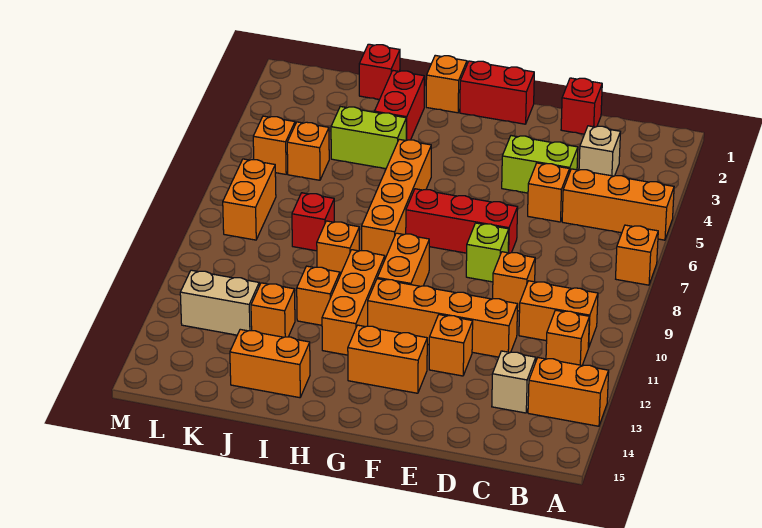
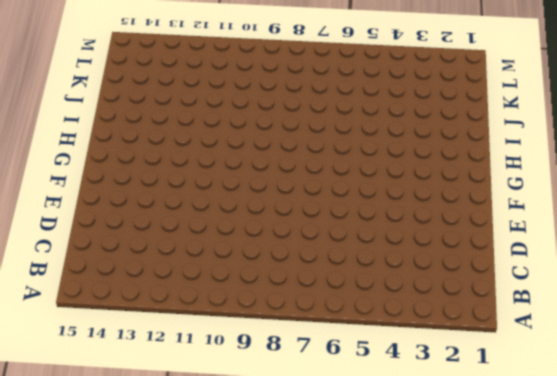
none -> orange brick A5:C5 level 1
none -> orange brick A7 level 1
none -> orange brick A13:B13 level 1
none -> orange brick B10:C10 level 1

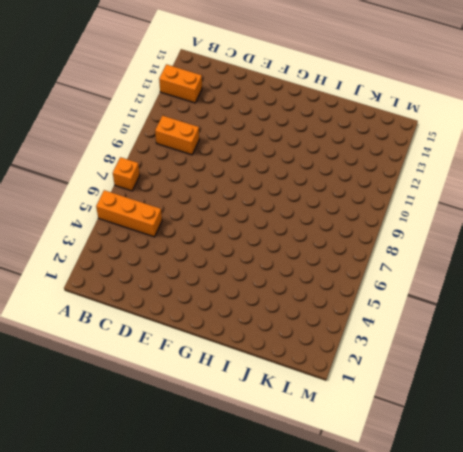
none -> orange brick B11 level 1
none -> tan brick C3 level 1
none -> tan brick C13 level 1
none -> red brick D1 level 1

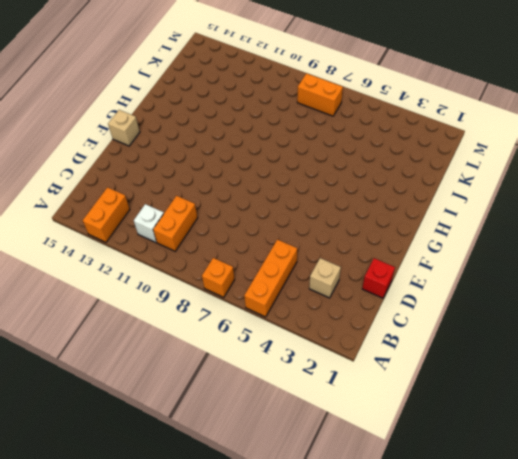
white brick B11 level 1 -> orange brick B11 level 1
tan brick F15 level 1 -> tan brick C13 level 1
none -> lime brick D4:E4 level 1
none -> orange brick D5 level 1
none -> orange brick D9 level 1
none -> orange brick D11:G11 level 1

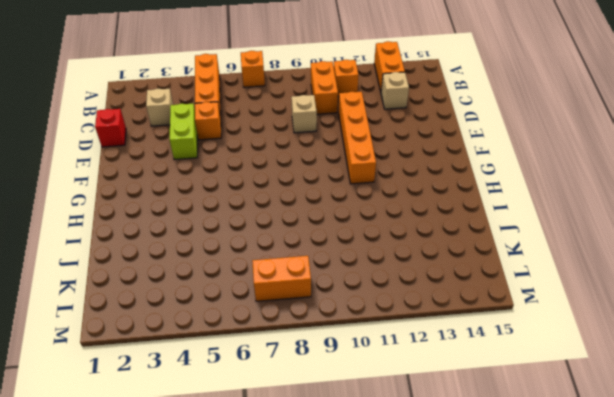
tan brick D9 level 1 -> orange brick D9 level 1
none -> red brick E7:G7 level 1
none -> lime brick E8 level 1
none -> orange brick E12 level 1
none -> red brick F1:G1 level 1

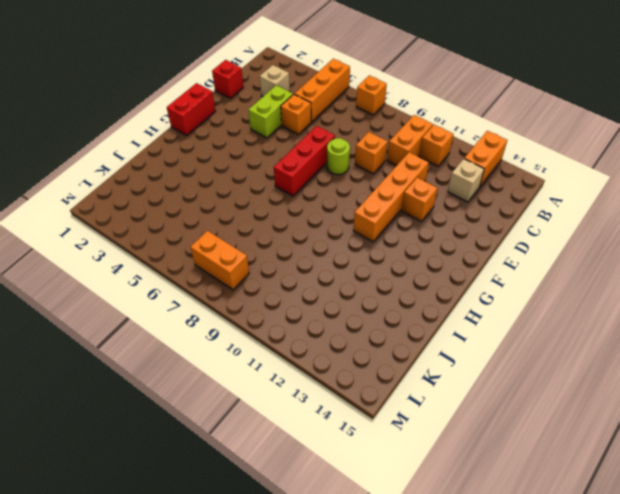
lime round brick E8 level 1 -> lime brick E8 level 1
none -> orange brick F13:G13 level 1
none -> orange brick G9:G10 level 1
none -> orange brick H1 level 1
none -> orange brick H5:H8 level 1

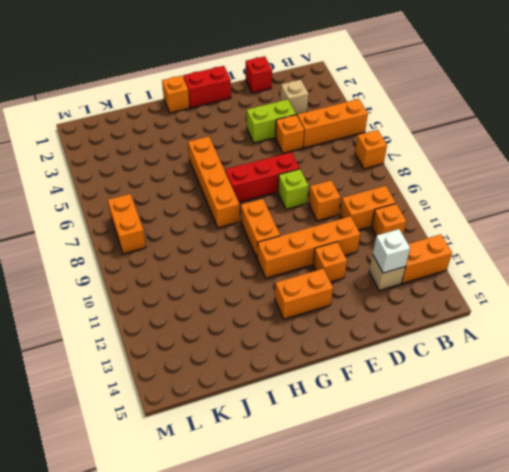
white brick C13 level 2 -> none
none -> orange brick H10:H12 level 1
none -> red brick I2:I3 level 1
none -> lime brick I4:J4 level 1
none -> orange brick I9 level 1

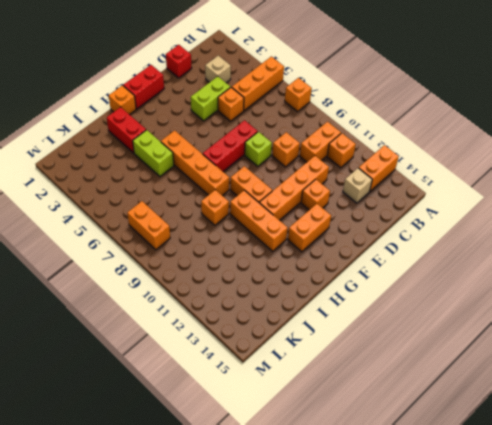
lime brick I4:I5 level 1 -> lime brick I4:J4 level 1
none -> orange brick I11 level 1
none -> orange brick I14:J14 level 1
none -> red brick J1 level 1
none -> red brick J8 level 1

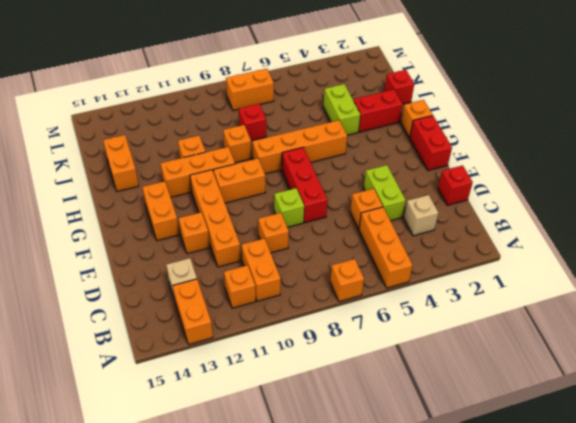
none -> orange brick J12 level 1
none -> orange brick K5 level 1
none -> tan brick K12:L12 level 1
none -> orange brick L5 level 1

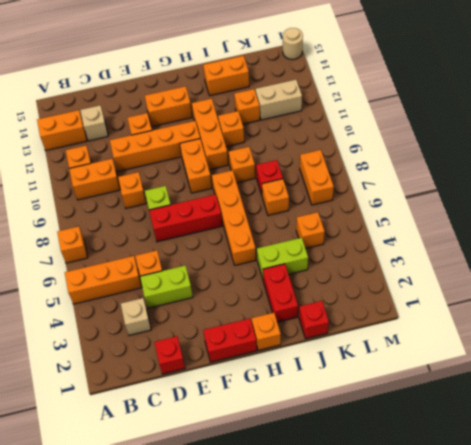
orange brick J7 level 1 -> orange brick L5 level 1
tan round brick M15 level 1 -> none

